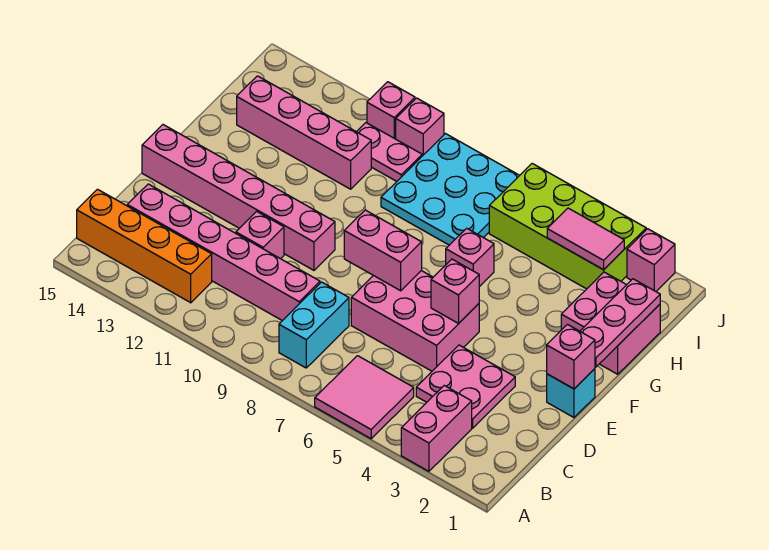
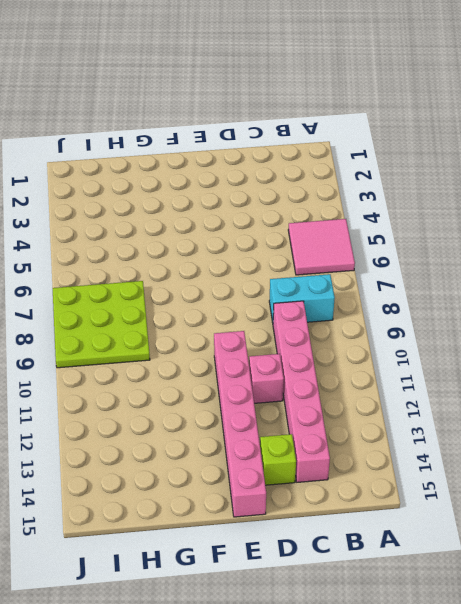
lime brick D14 level 1 -> none
lime plate H7:J9 level 1 -> cyan plate H7:J9 level 1
none -> pink brick A3:B3 level 1
none -> orange brick B12:B15 level 1
none -> pink plate C3:D4 level 1

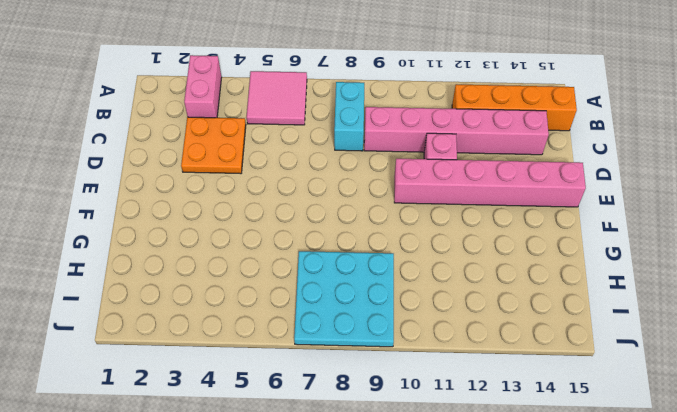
orange plate C3:D4 level 1 -> pink plate C3:D4 level 1
none -> pink brick D5:E7 level 1
none -> cyan brick E1 level 1
none -> pink brick G1:H2 level 1

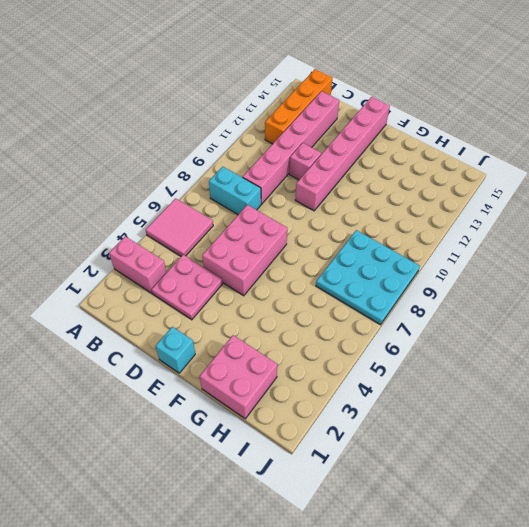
none -> pink brick G6 level 1
none -> pink brick H11:H14 level 1
none -> lime brick I3:J6 level 1

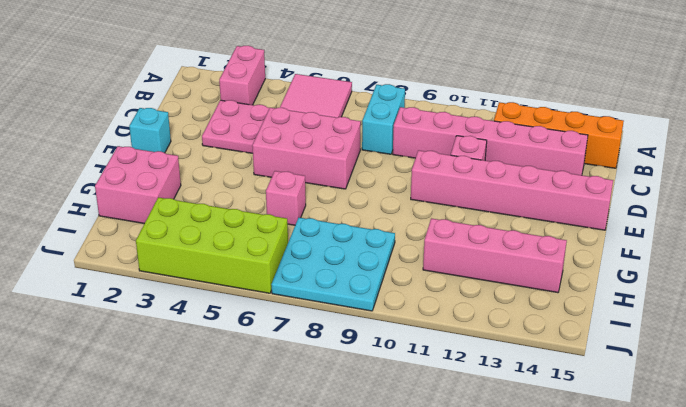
none -> pink plate I10:I11 level 1
none -> pink brick J2 level 1
none -> pink brick J10 level 1

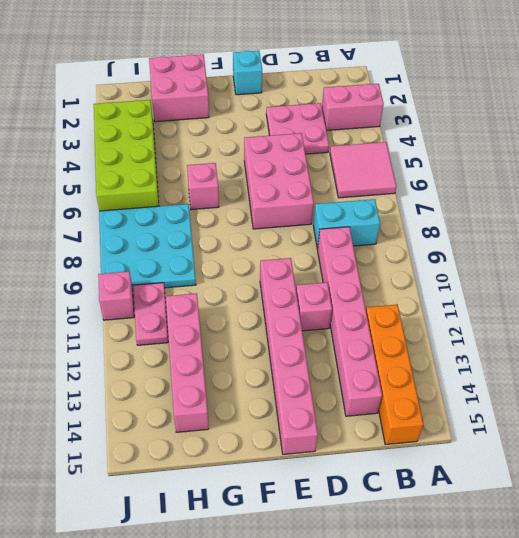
none -> pink brick J2 level 1
none -> pink brick J11 level 1
none -> pink brick E1 level 2

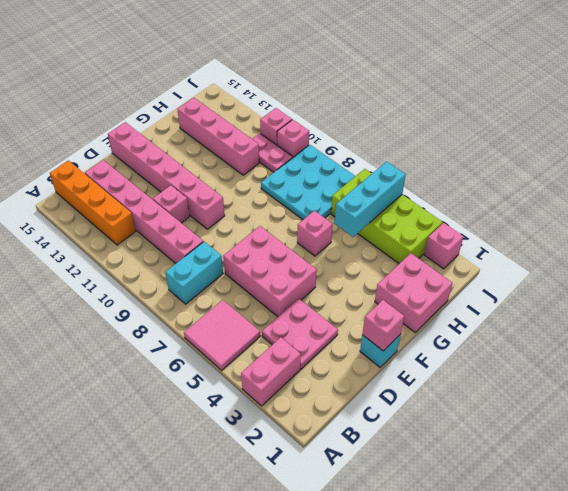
cyan brick H5:J5 level 2 -> none
none -> pink brick E5 level 2
none -> pink brick E7:E8 level 2
none -> pink plate F1:H1 level 2

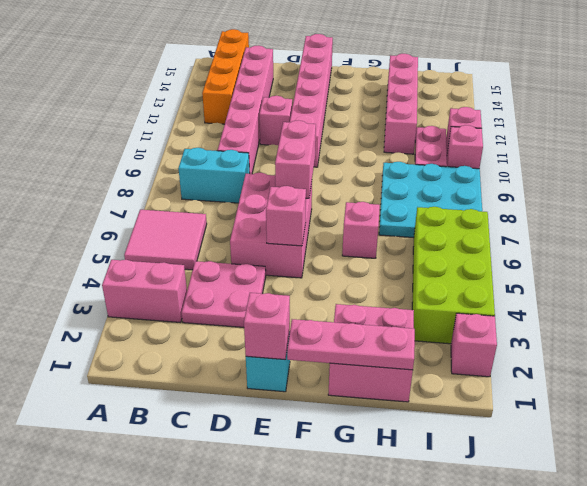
none -> pink tile I3:I4 level 2

